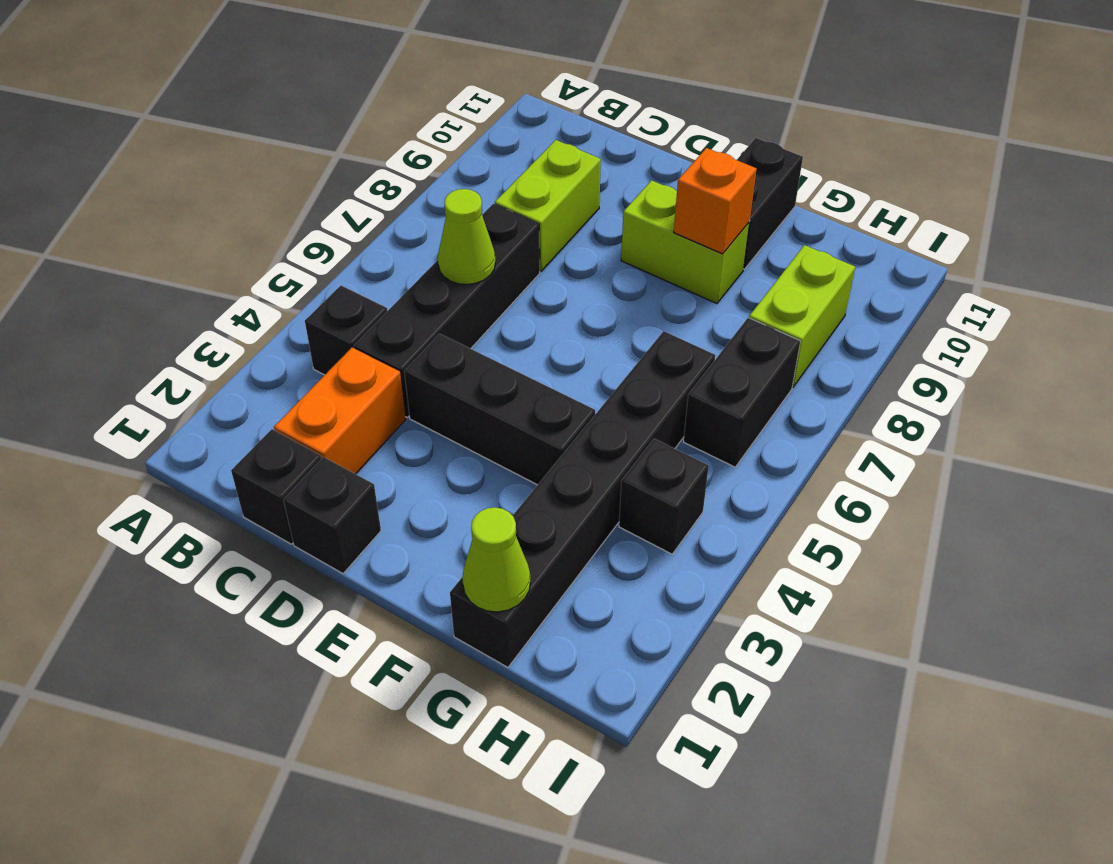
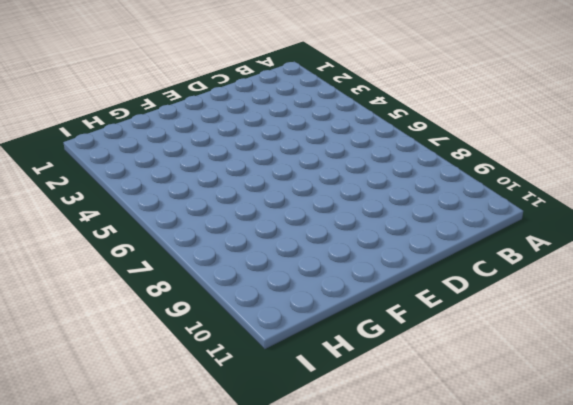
none -> black brick B4 level 1
none -> black brick C1 level 1
none -> orange brick C2:C3 level 1

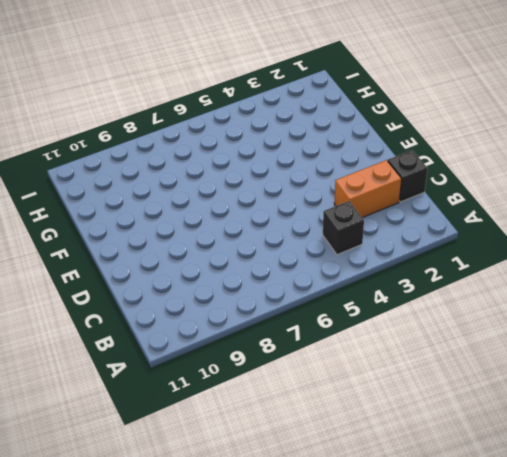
none -> black brick C4:C7 level 1
none -> lime brick C8:C9 level 1
none -> black brick D1 level 1

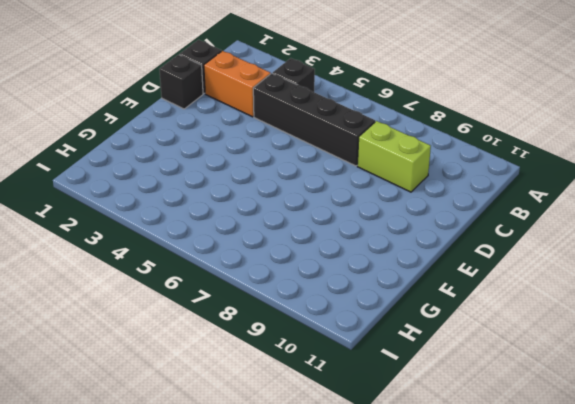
none -> black brick D4:F4 level 1
none -> lime brick E9:F9 level 1
none -> black brick F10:F11 level 1

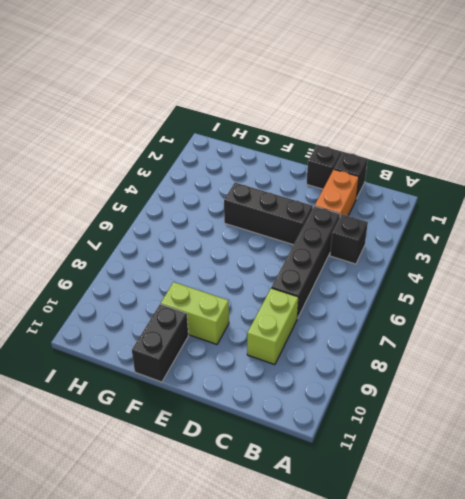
none -> black brick G1:G6 level 1
none -> black brick H4 level 1
none -> black brick H6:H7 level 1

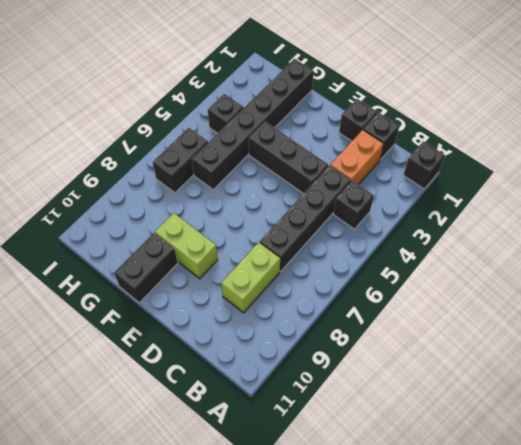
black brick A1 level 1 -> none
none -> lime brick H8:H9 level 1
none -> lime cone C6 level 2
none -> orange brick F9 level 2

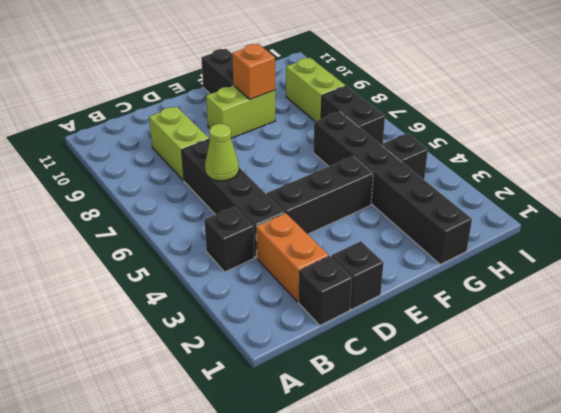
none -> lime cone G1 level 2

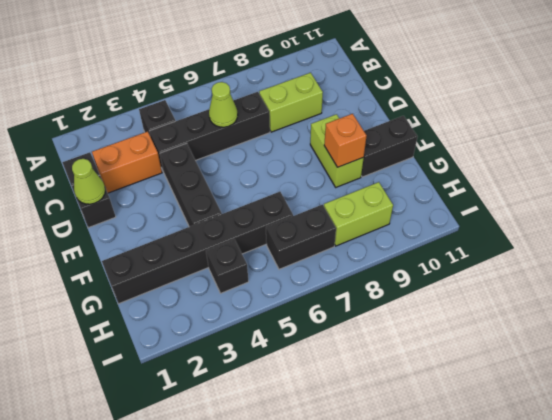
lime cone D1 level 2 -> lime cone G1 level 2

